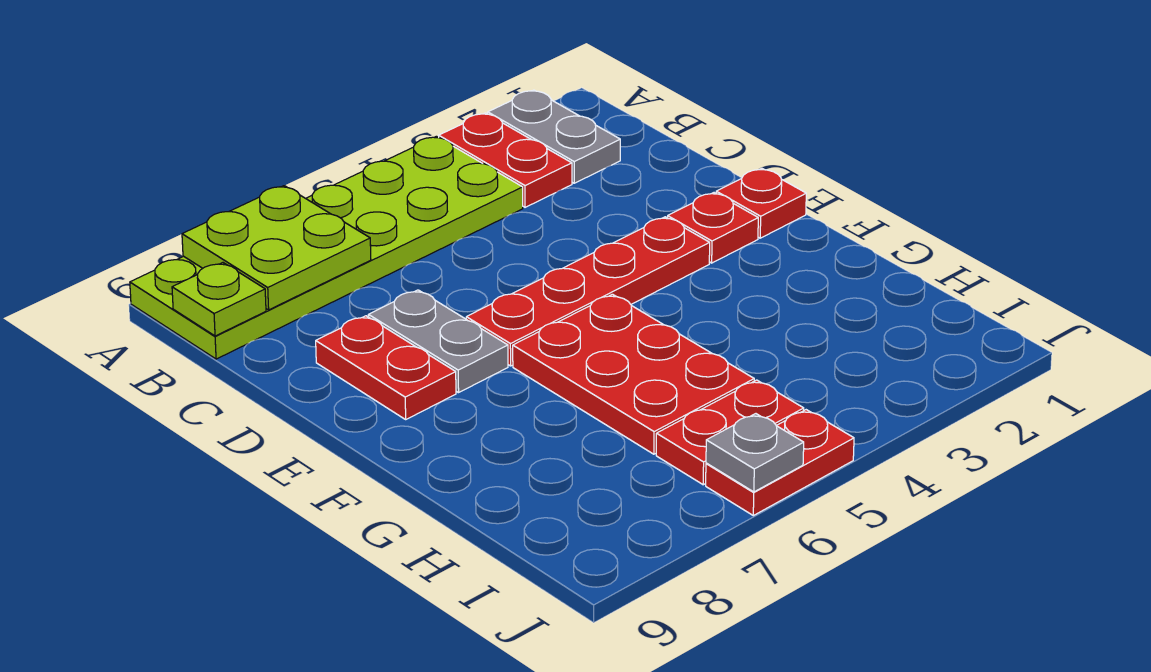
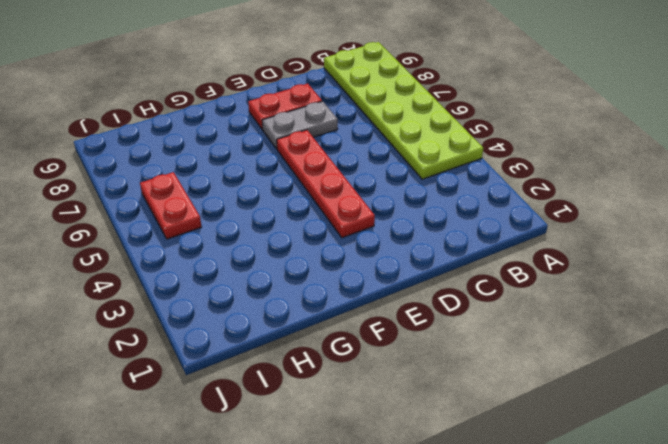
none -> grey plate A2:B2 level 1
none -> red plate A3:B3 level 1
none -> red plate E1 level 1

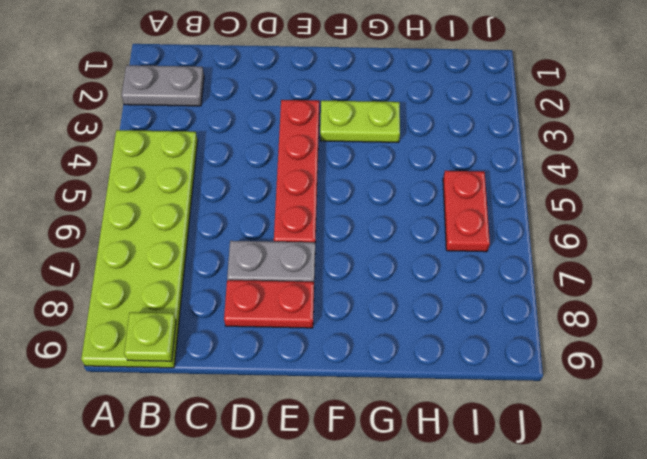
lime plate F3:G3 level 1 -> none
none -> red plate A3:B3 level 1
none -> red plate E1 level 1
none -> red plate E2 level 1

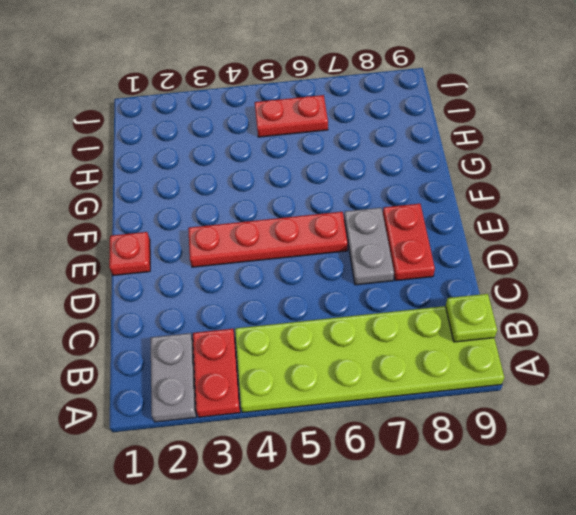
none -> red plate E2 level 1
none -> red plate F5:H6 level 1
none -> red plate J5:J6 level 1

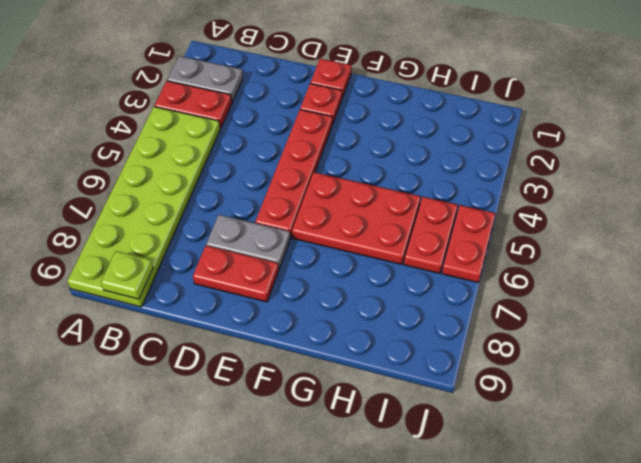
none -> lime plate A7:B8 level 2
none -> grey plate J6 level 2

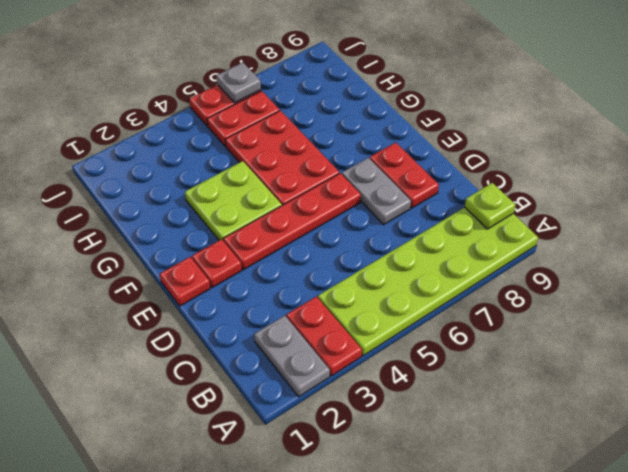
lime plate F3:G4 level 1 -> lime plate A7:B8 level 2

